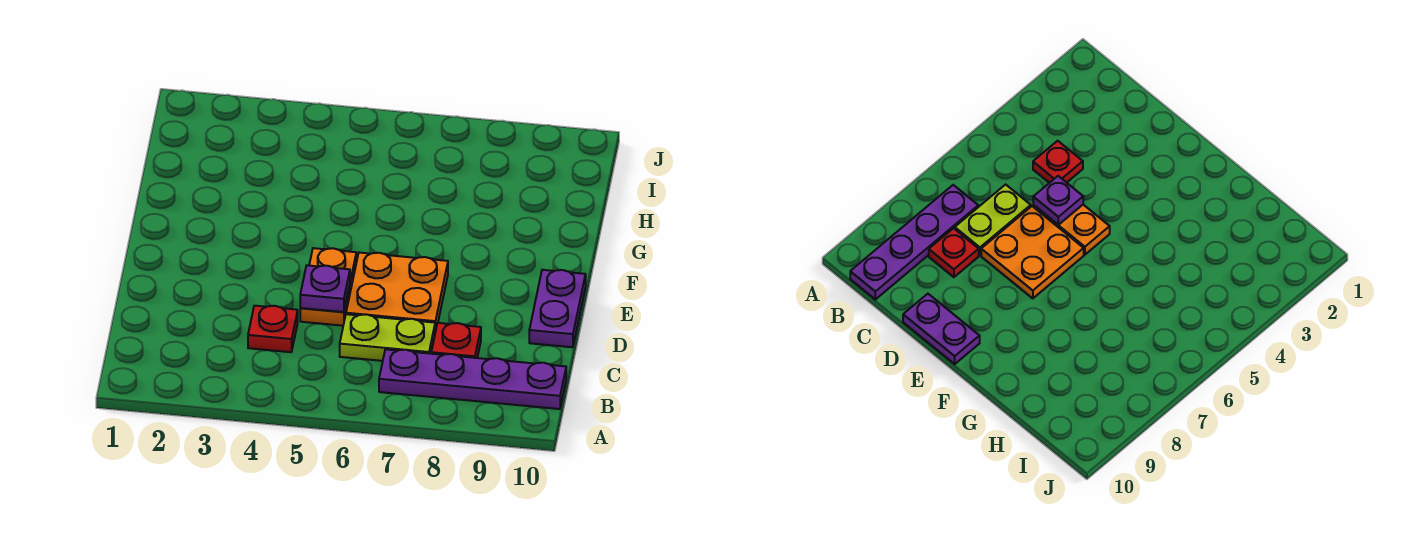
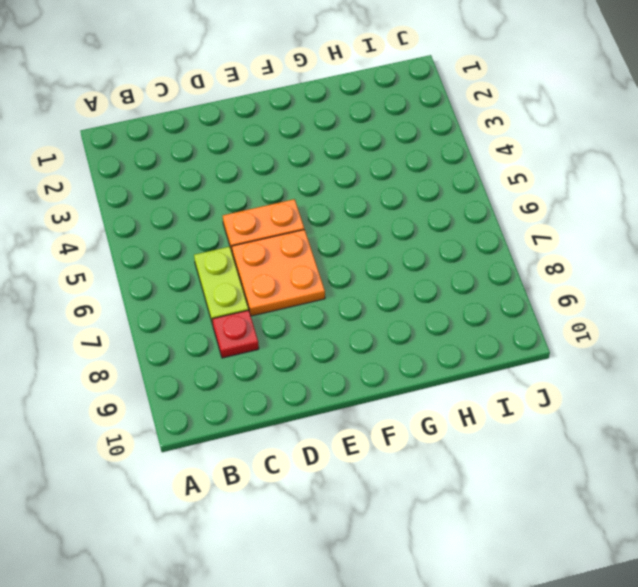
none -> purple plate B7:B10 level 1
none -> red plate C4 level 1

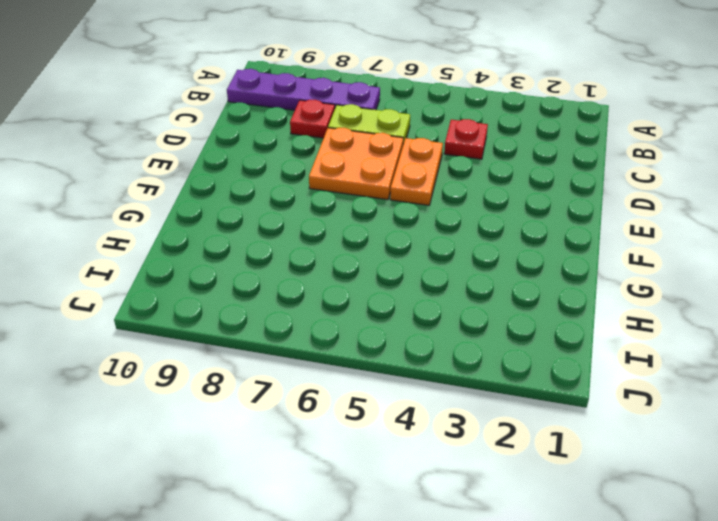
none -> purple plate D10:E10 level 1
none -> purple plate D5 level 2

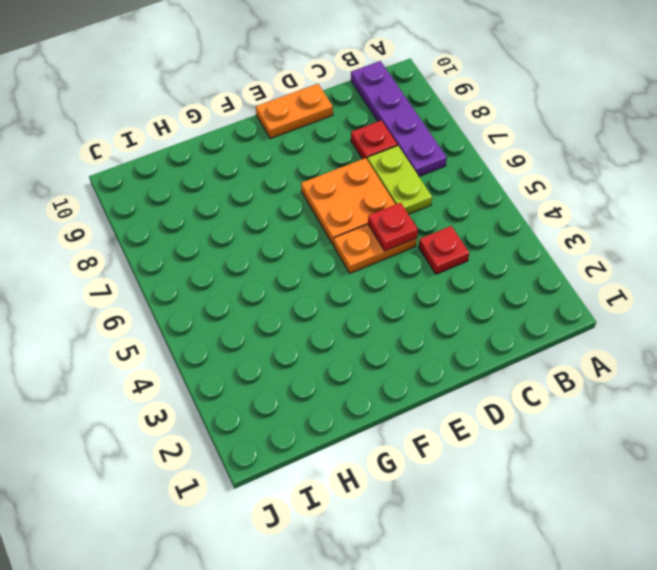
red plate D5 level 2 -> purple plate D5 level 2
orange plate D10:E10 level 1 -> purple plate D10:E10 level 1

